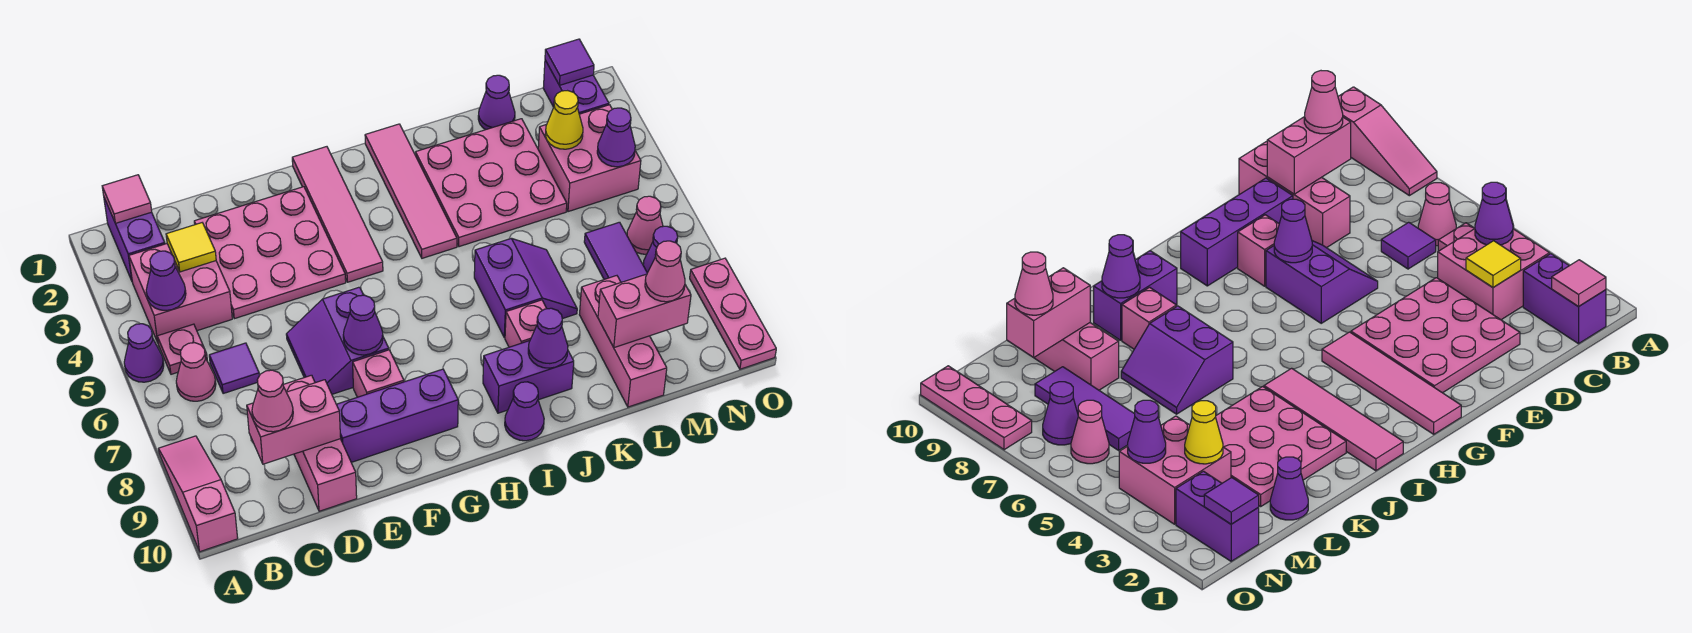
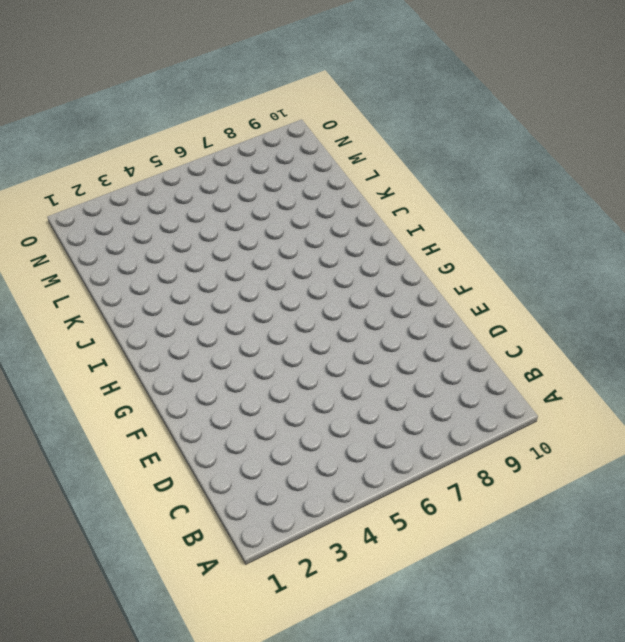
none -> purple cone A5 level 1
none -> pink slope A8:A10 level 1 top 10
none -> purple brick B1:B2 level 1
none -> pink brick B3:C4 level 1

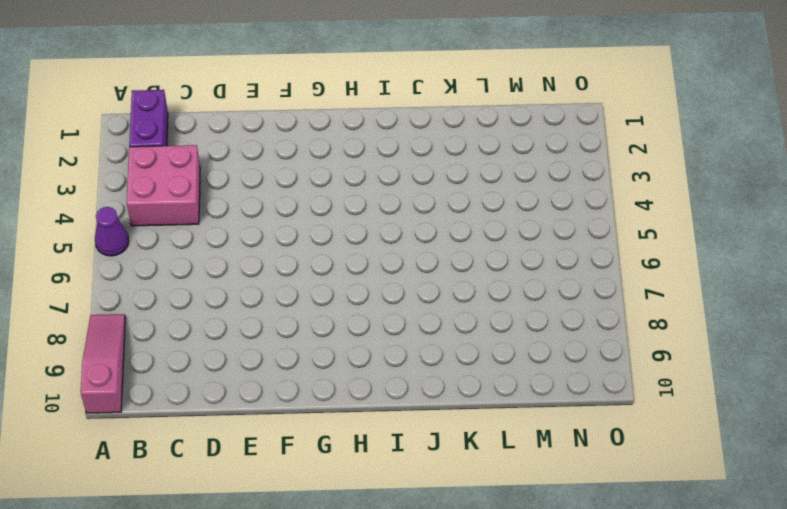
none -> pink plate B5 level 1
none -> pink cone B6 level 1
none -> purple tile C6 level 1
none -> pink plate D2:F4 level 1

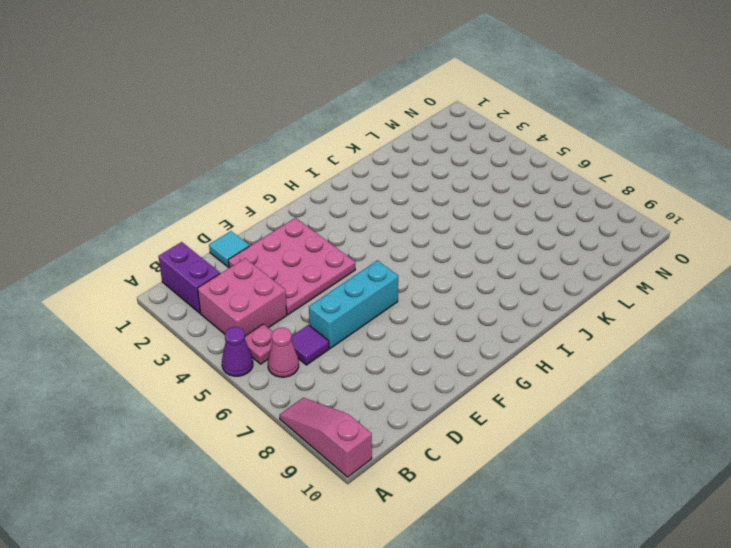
cyan tile D1 level 1 -> none
cyan brick D6:F6 level 1 -> purple slope E6:F7 level 1 top F
none -> pink brick D8:D10 level 1
none -> purple brick E9:G9 level 1
none -> pink brick F8 level 1
none -> pink tile G1:G4 level 1

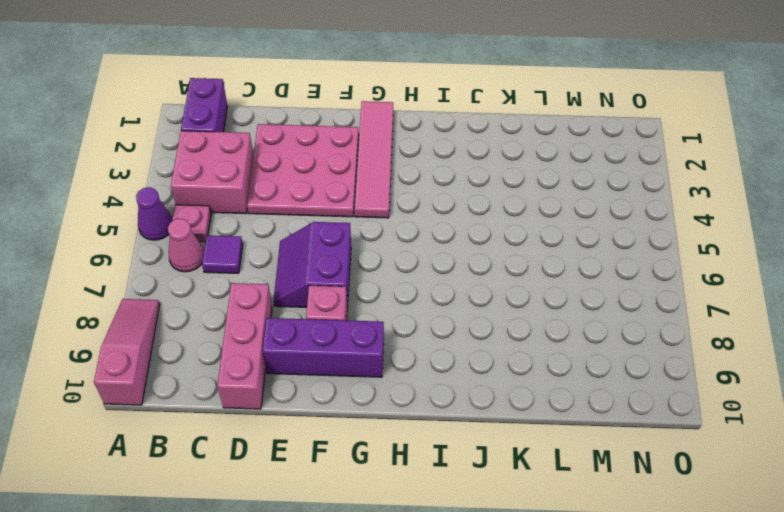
none -> pink tile I1:I4 level 1
none -> purple brick I9:J9 level 1
none -> purple cone I10 level 1
none -> pink plate J2:L4 level 1

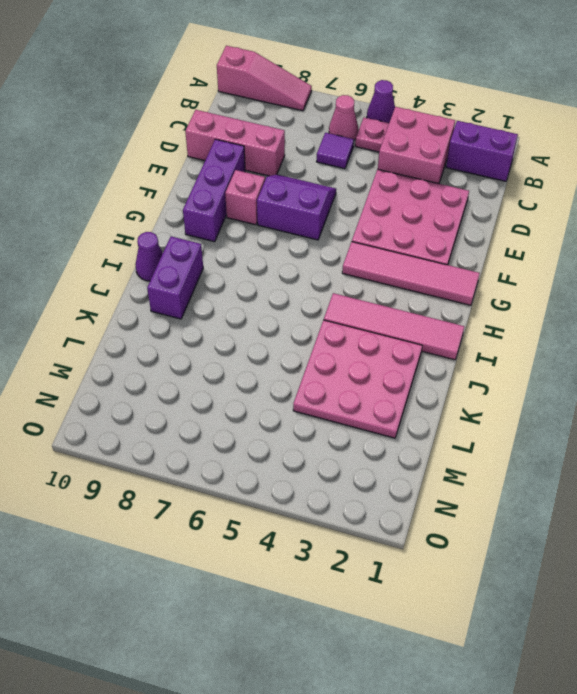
none -> purple slope J6:K7 level 1 top J
none -> pink brick J8 level 1
none -> purple cone L1 level 1
none -> pink brick L8:L10 level 1

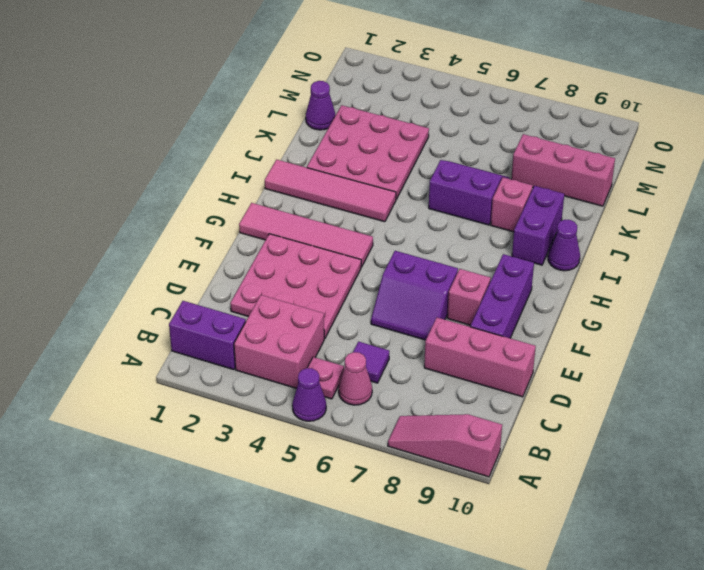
none -> pink brick M3:N4 level 1
none -> purple tile M6:M8 level 1
none -> purple brick N1:N2 level 1
none -> pink cone N6 level 1

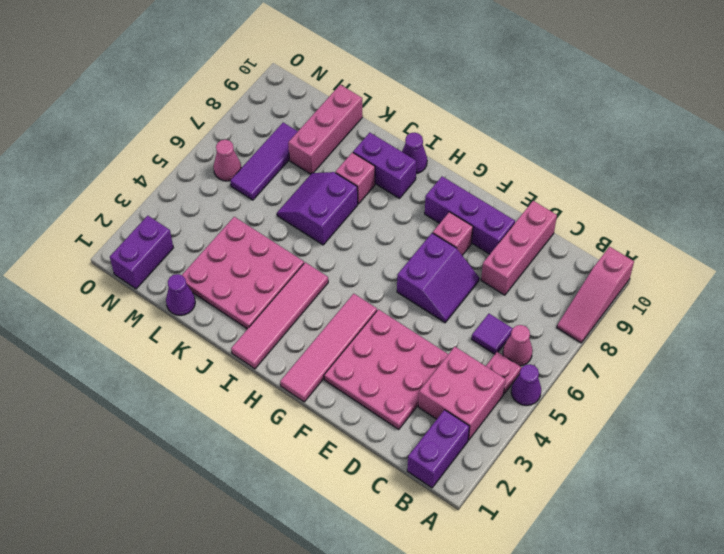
none -> pink brick M3:N4 level 1
none -> purple cone N7 level 1
none -> pink plate O8:O10 level 1
none -> pink tile B1 level 2

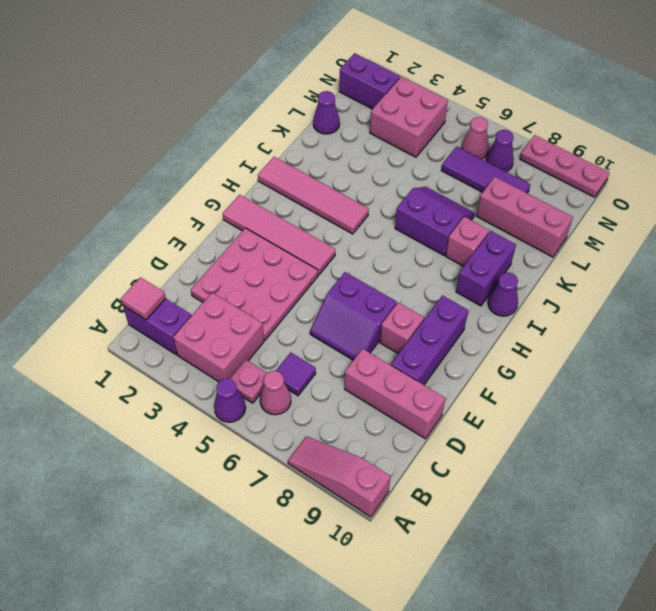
none -> pink plate J2:L4 level 1
none -> purple cone B4 level 2
none -> yellow tile C3 level 2
none -> pink brick C9:D9 level 2

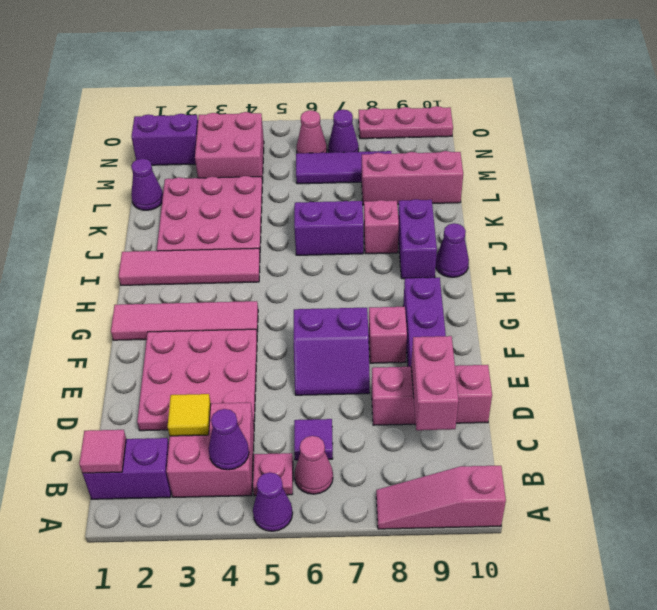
none -> purple cone F7 level 2
none -> purple cone J9 level 2
none -> pink brick L9:M9 level 2
none -> yellow cone M3 level 2

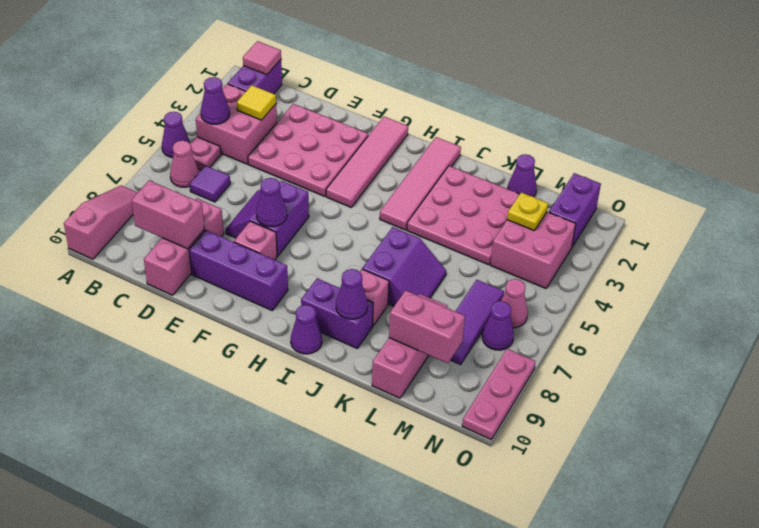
yellow plate M3 level 2 -> yellow cone M3 level 2
none -> purple tile N1 level 2
none -> purple cone N4 level 2
none -> pink cone C9 level 3
none -> pink cone M9 level 3

